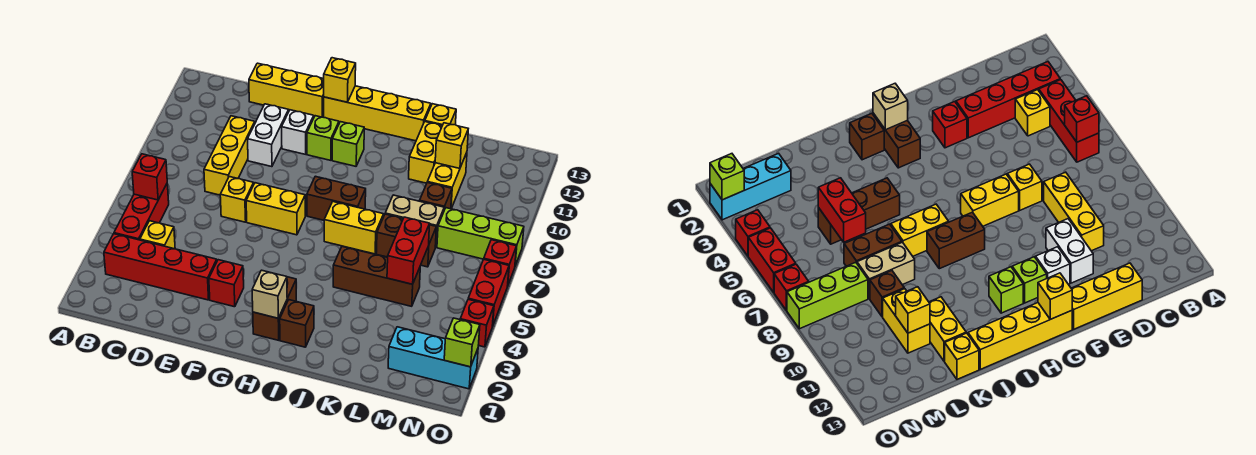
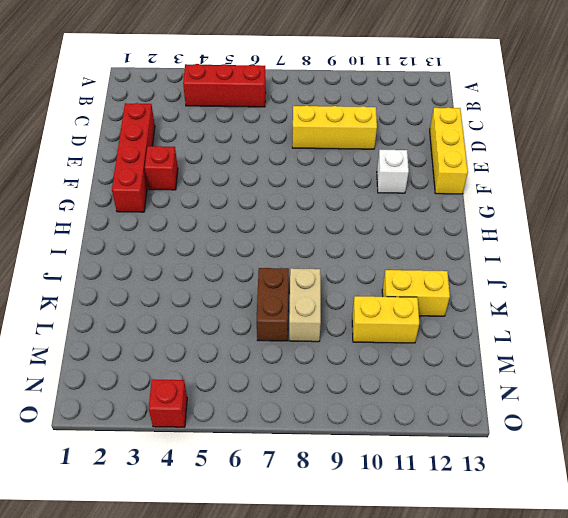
red brick D2:G2 level 1 -> red brick B3:E3 level 1
none -> yellow brick C4 level 1
none -> yellow brick E7 level 1
none -> white brick E10:E11 level 1
none -> yellow brick F7:G7 level 1

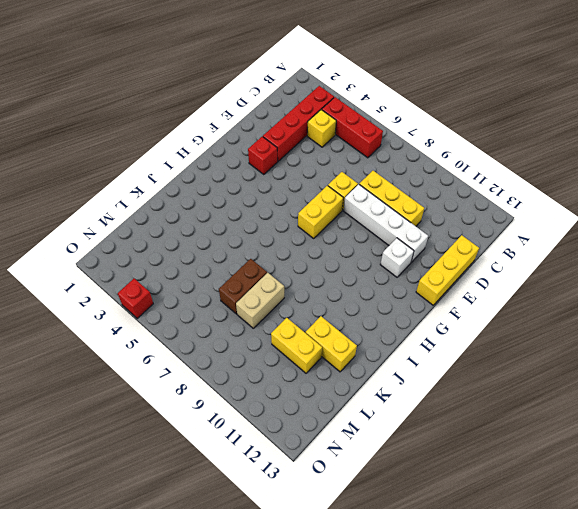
white brick E8:E11 level 1 -> white brick E10:E11 level 1
none -> lime brick G11 level 1
none -> yellow brick G13:J13 level 1
none -> brown brick H2:H3 level 1
none -> brown brick H8:I8 level 1

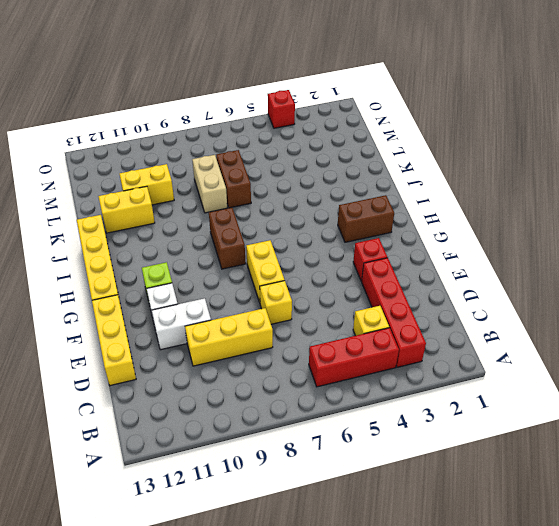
none -> lime brick H11 level 1
none -> brown brick I2 level 1
none -> yellow brick I7:J7 level 1
none -> brown brick J5:L5 level 1

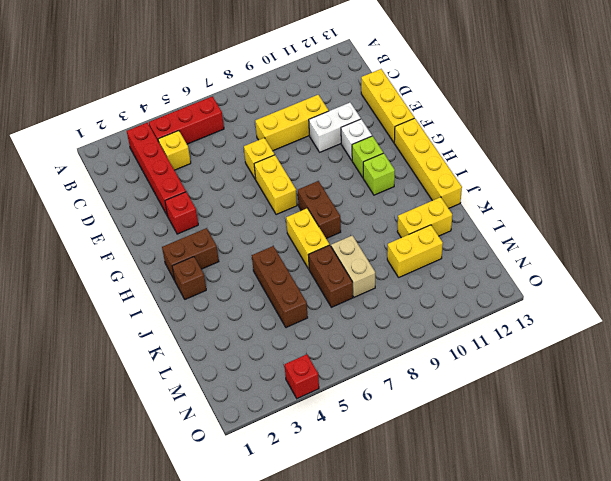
none -> yellow brick K13 level 1
none -> brown brick L9 level 1
none -> cyan brick M2:O2 level 1
none -> lime brick M8:O8 level 1

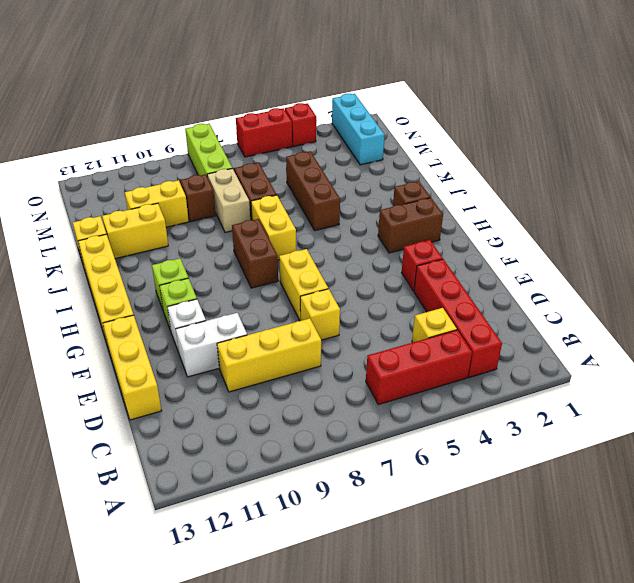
none -> red brick O7 level 1
none -> red brick B6 level 2
none -> yellow brick G13 level 2
none -> tan brick H2 level 2

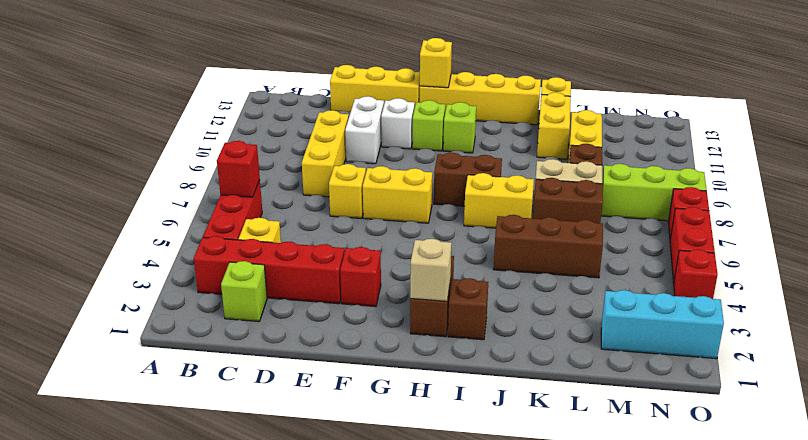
lime brick C2 level 1 -> lime brick O2 level 2
none -> red brick L5:L6 level 2
none -> yellow brick L11 level 2

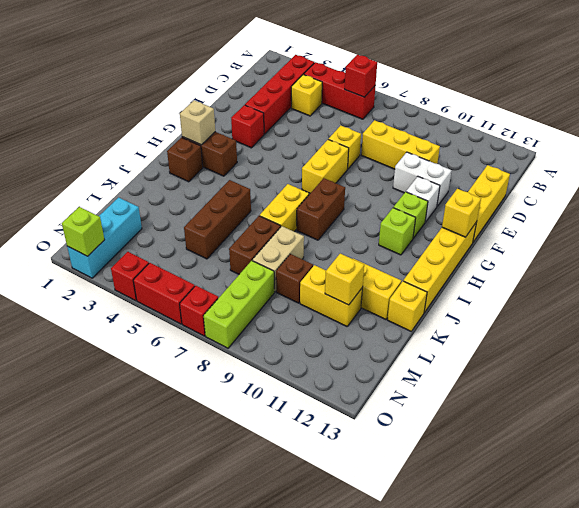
none -> red brick L5:L6 level 2

